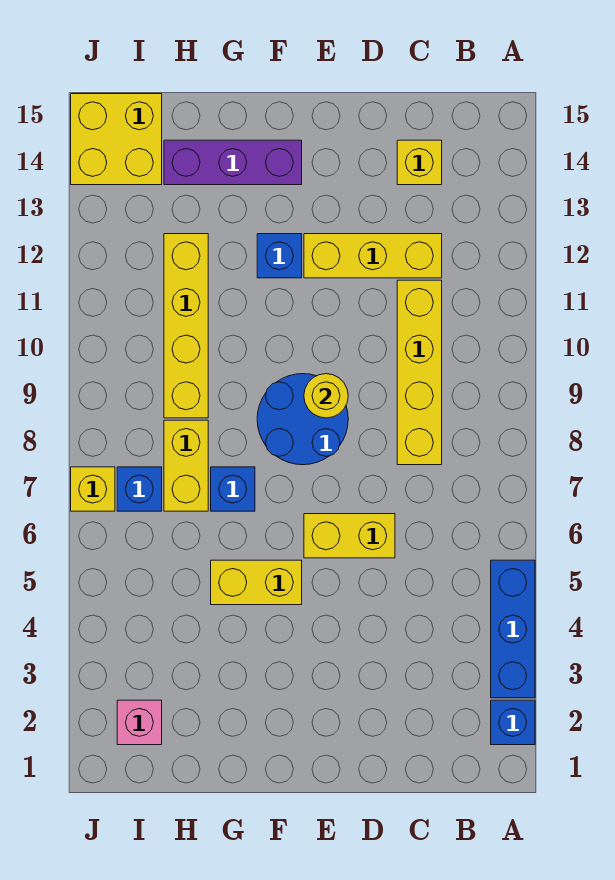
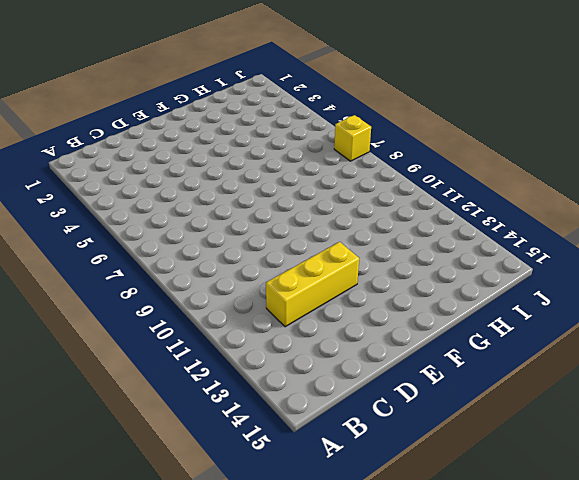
none -> blue brick A2 level 1
none -> blue brick A3:A5 level 1
none -> yellow brick C8:C11 level 1

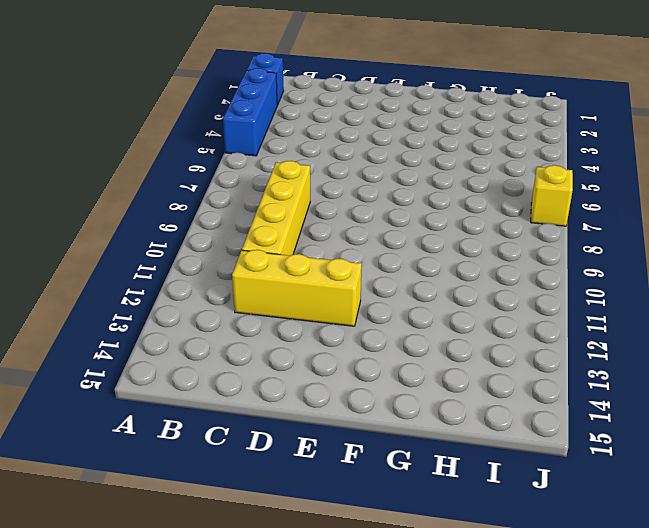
none -> yellow brick C14 level 1
none -> yellow brick D6:E6 level 1
none -> blue round brick E8:F9 level 1

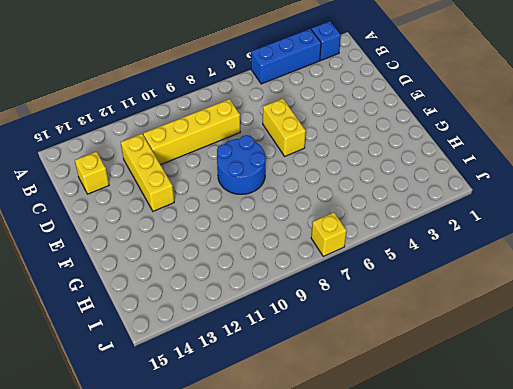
none -> yellow brick F5:G5 level 1
none -> blue brick F12 level 1
none -> purple brick F14:H14 level 1

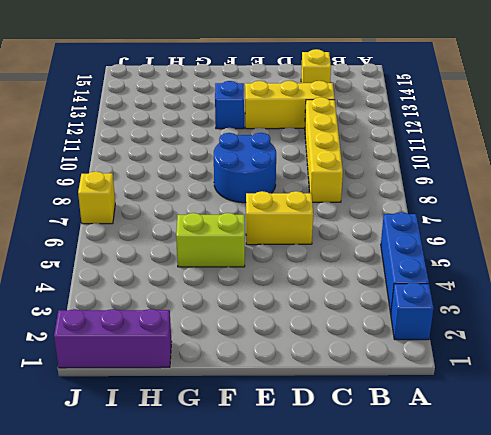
lime brick F5:G5 level 1 -> yellow brick F5:G5 level 1
purple brick H1:J1 level 1 -> purple brick F14:H14 level 1
none -> blue brick G7 level 1
none -> yellow brick H7:H8 level 1
none -> yellow brick H9:H12 level 1

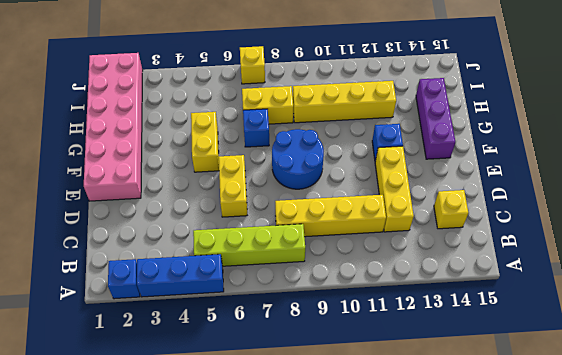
lime brick B5:B8 level 1 -> none
pink brick E1:J2 level 1 -> pink brick I2 level 1
none -> blue brick I7 level 1
none -> yellow brick I14:J15 level 1
none -> yellow round brick E9 level 2

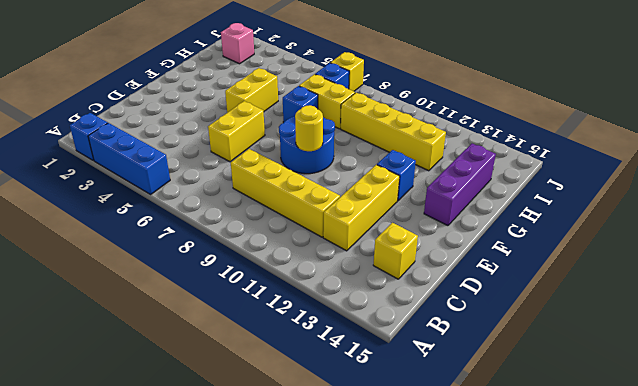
none -> yellow brick I14:J15 level 1

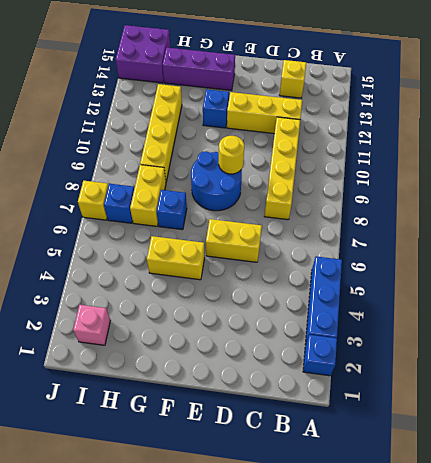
purple brick I14:J15 level 1 -> yellow brick I14:J15 level 1

